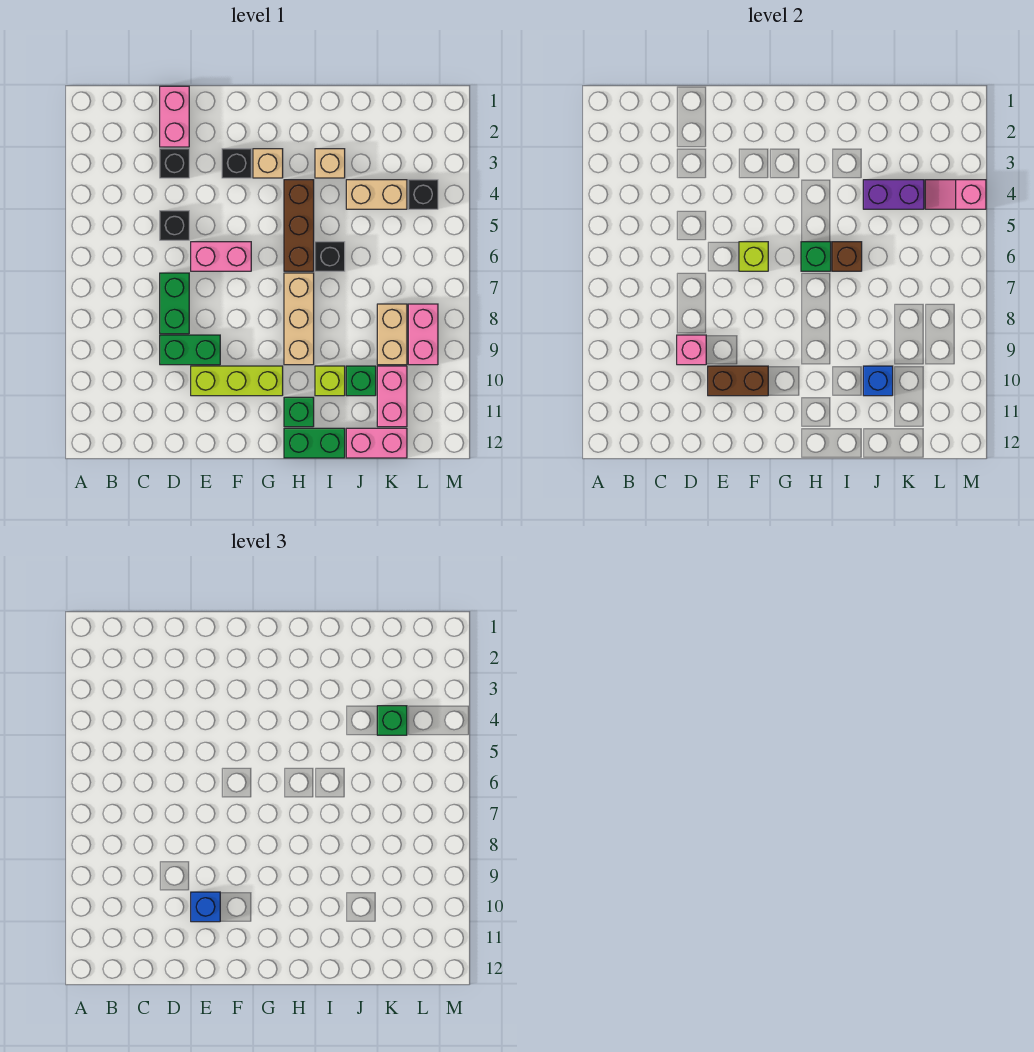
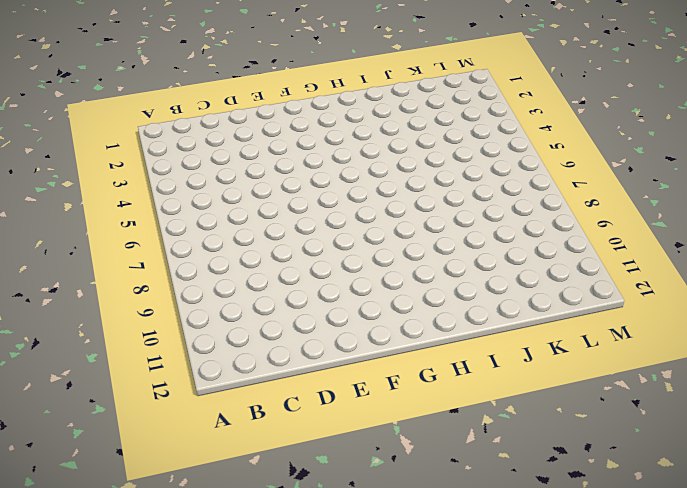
none -> pink brick D1:D2 level 1
none -> black brick D3 level 1
none -> black brick D5 level 1
none -> green brick D7:D8 level 1

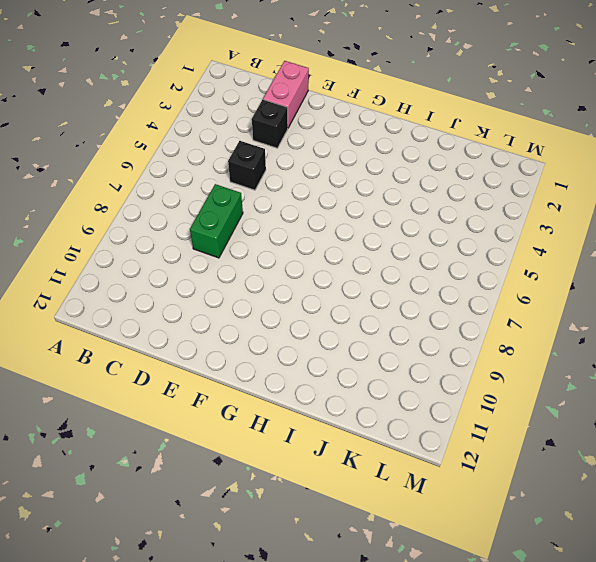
none -> green brick D9:E9 level 1
none -> pink brick E6:F6 level 1
none -> lime brick E10:G10 level 1
none -> black brick F3 level 1

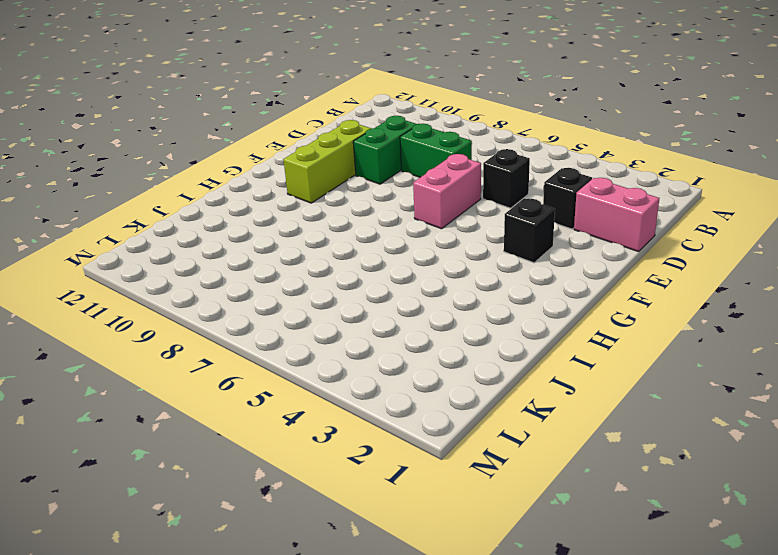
none -> tan brick G3 level 1
none -> brown brick H4:H6 level 1
none -> tan brick H7:H9 level 1
none -> green brick H11 level 1

